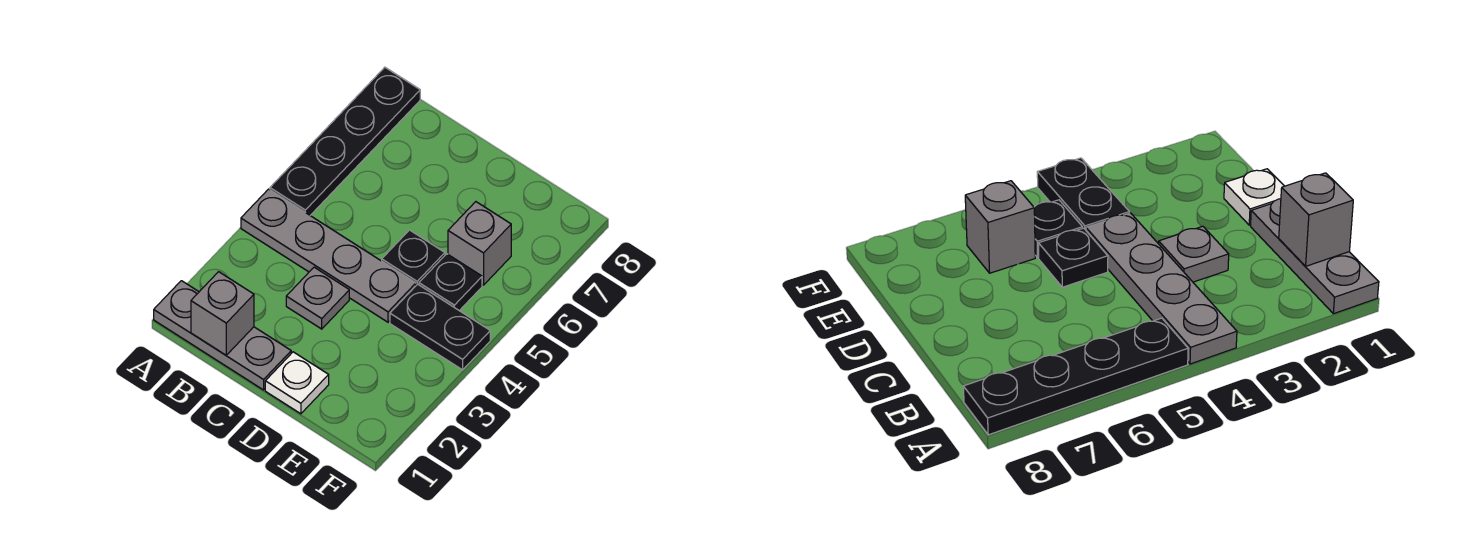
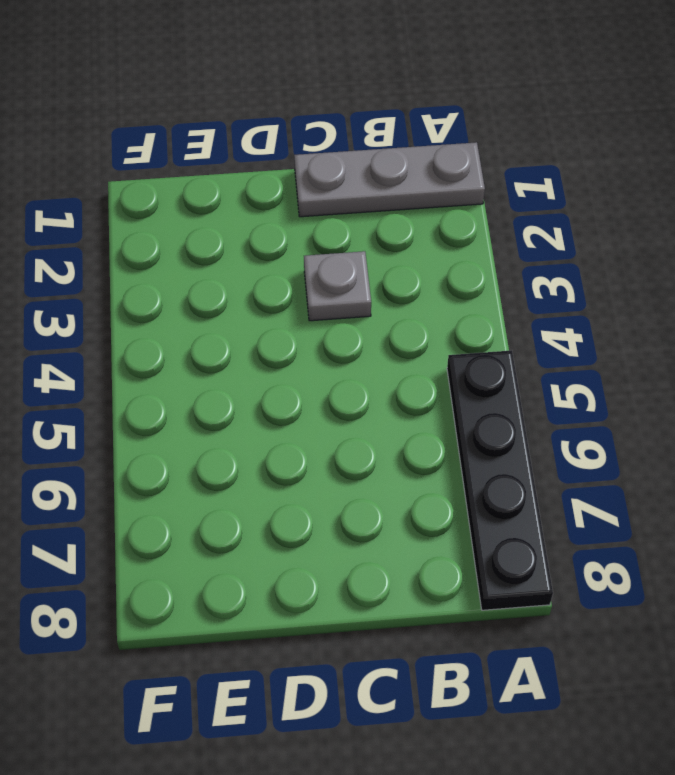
none -> grey plate A4:D4 level 1
none -> white plate D1 level 1

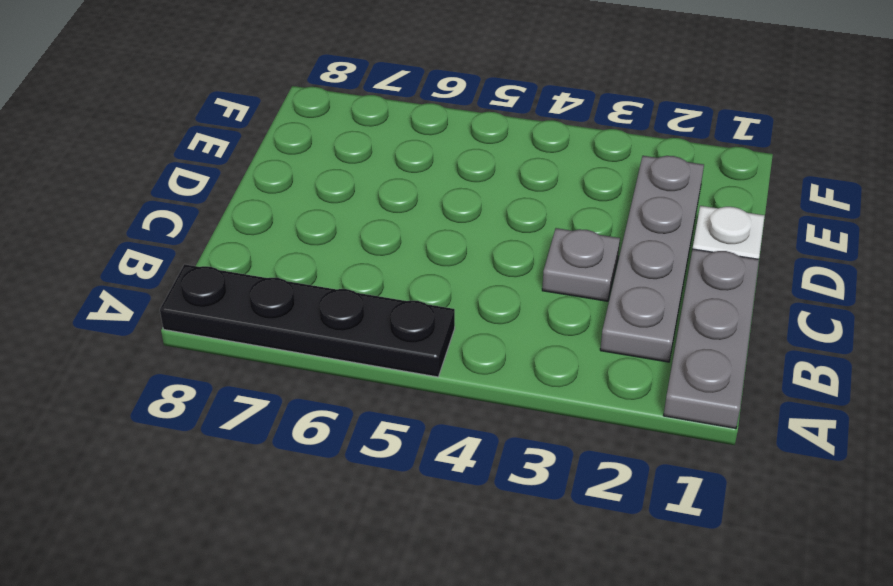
grey plate B2:E2 level 1 -> grey plate A4:D4 level 1
none -> black plate D5 level 1
none -> black plate E4:F4 level 1

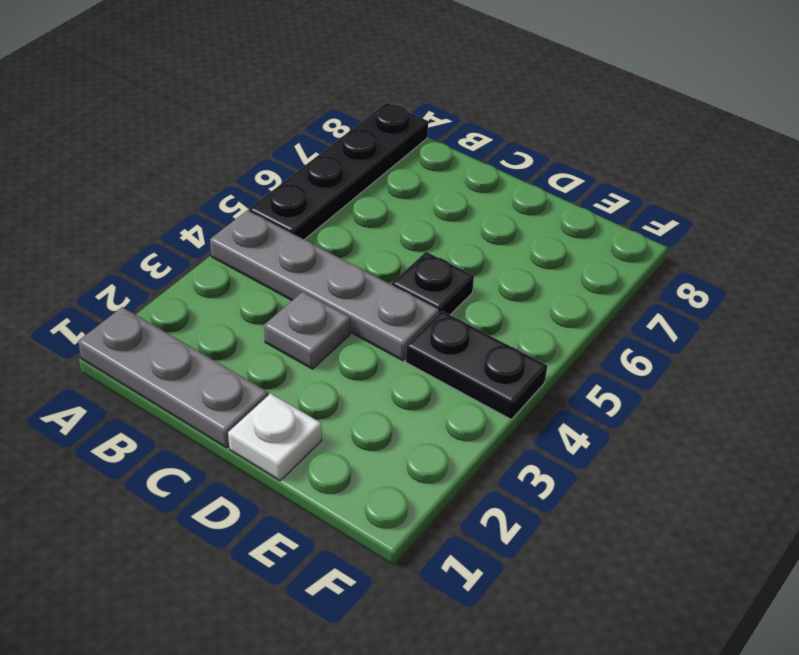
none -> black plate E5 level 1
none -> grey brick E6 level 1

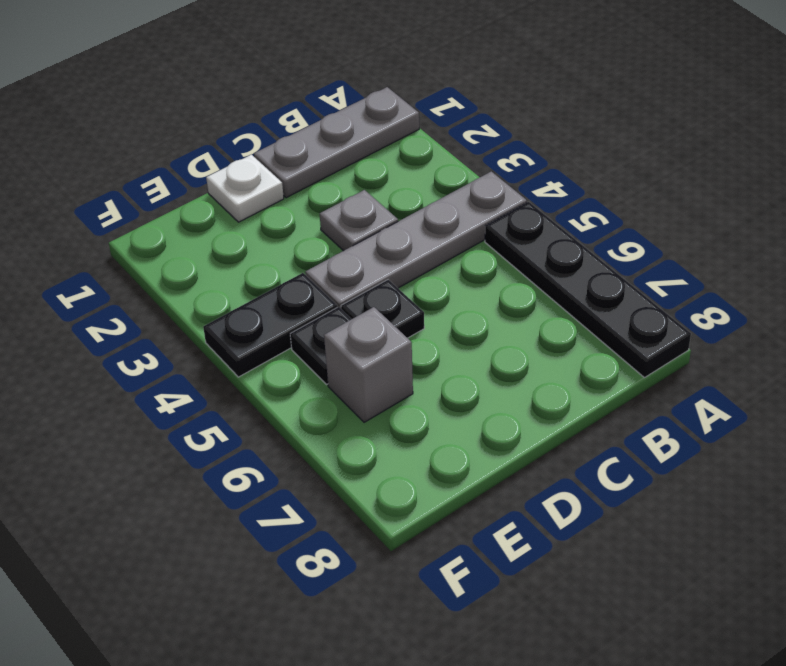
none -> grey brick B1 level 2

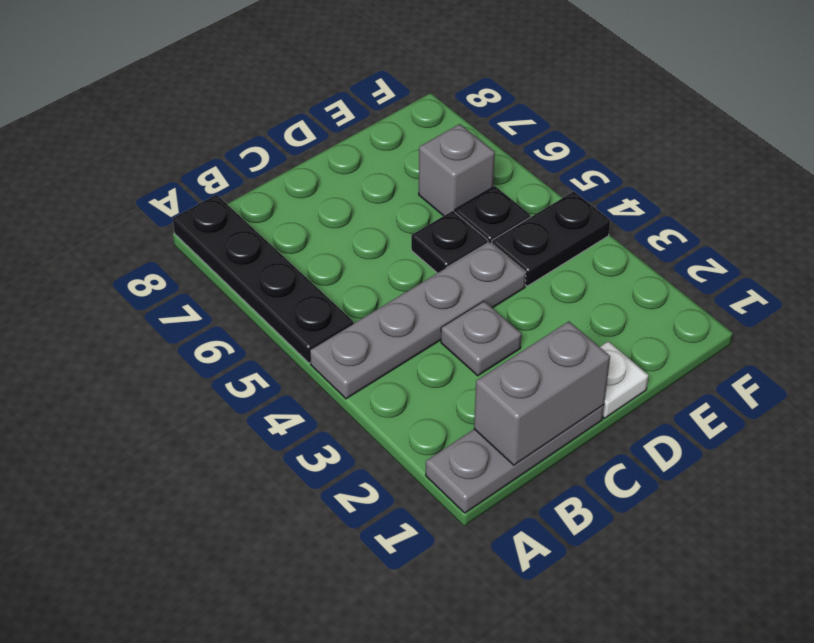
grey brick B1:C1 level 2 -> grey brick B1 level 2

